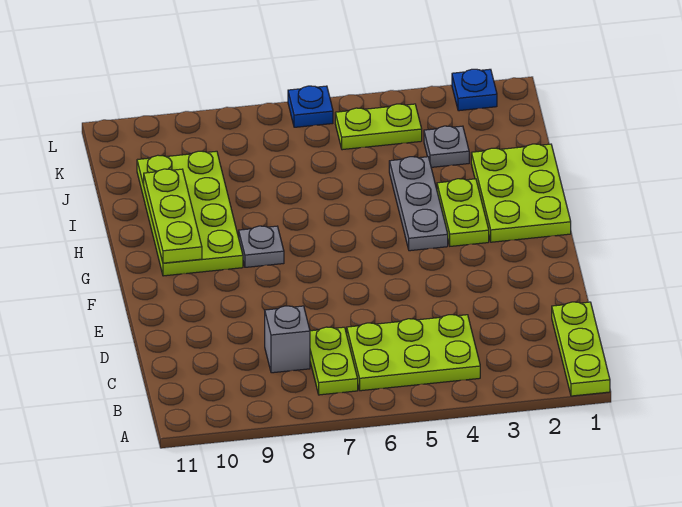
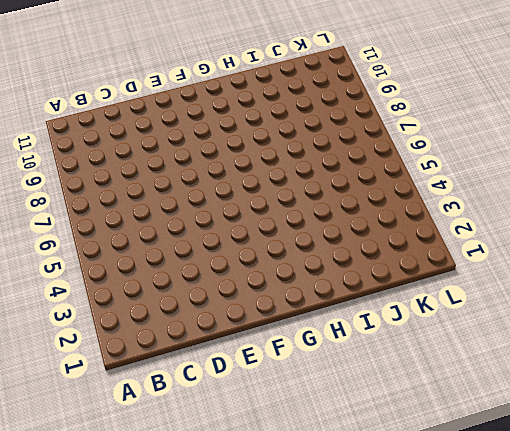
none -> lime plate A1:C1 level 1
none -> lime plate B4:C6 level 1
none -> lime plate B7:C7 level 1

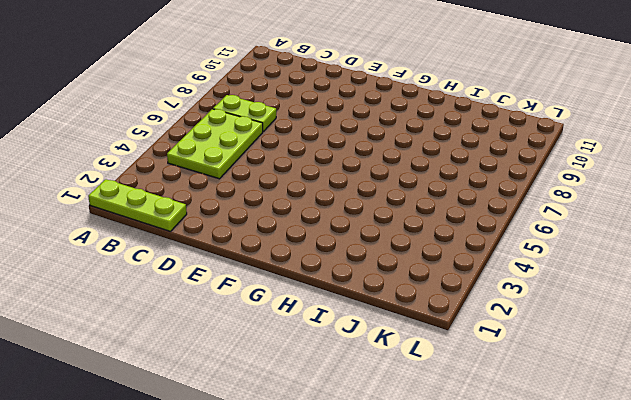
none -> grey brick C8 level 1
none -> lime plate G1:I2 level 1
none -> lime plate G3:H3 level 1

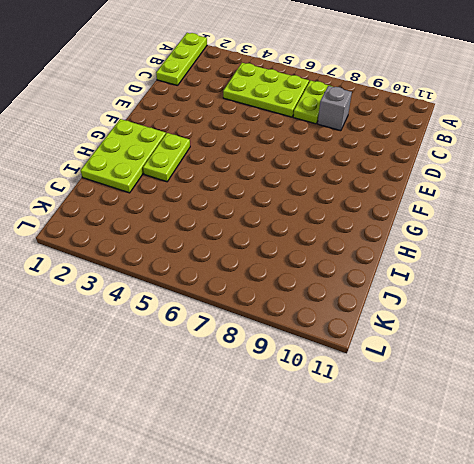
none -> grey plate G4:I4 level 1
none -> grey plate G8 level 1
none -> lime plate G9:J10 level 1

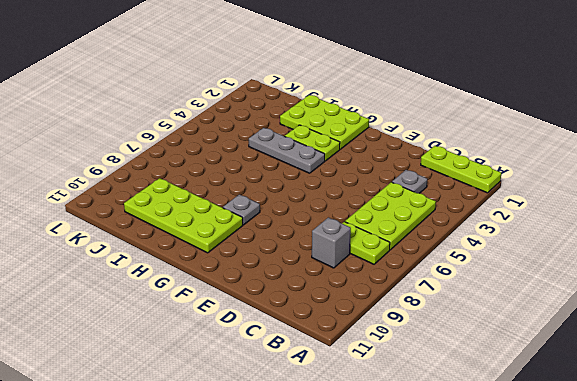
grey plate C3 level 1 -> grey plate J3 level 1
none -> lime plate K4:K5 level 1
none -> blue plate L2 level 1
none -> blue plate L6 level 1

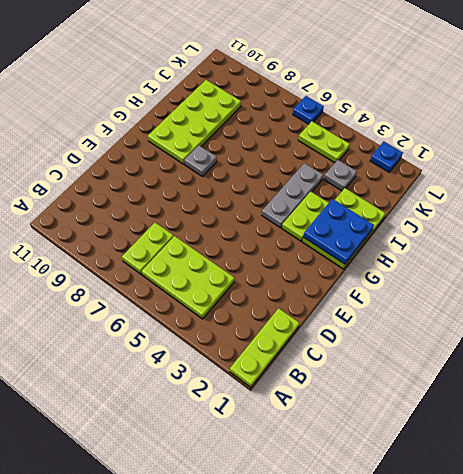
blue plate G1:H2 level 2 -> none
none -> grey brick C8 level 1
none -> lime plate G10:I10 level 2

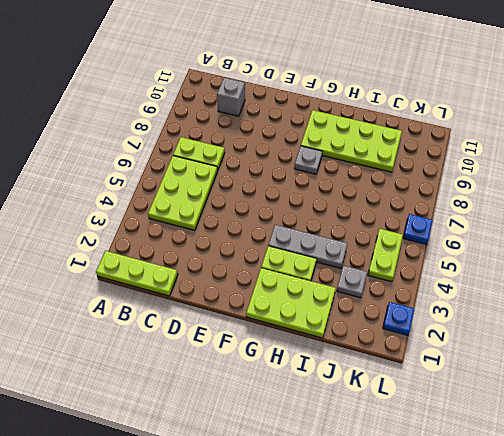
grey brick C10 level 1 -> grey brick C8 level 1
none -> lime plate G10:I10 level 2

